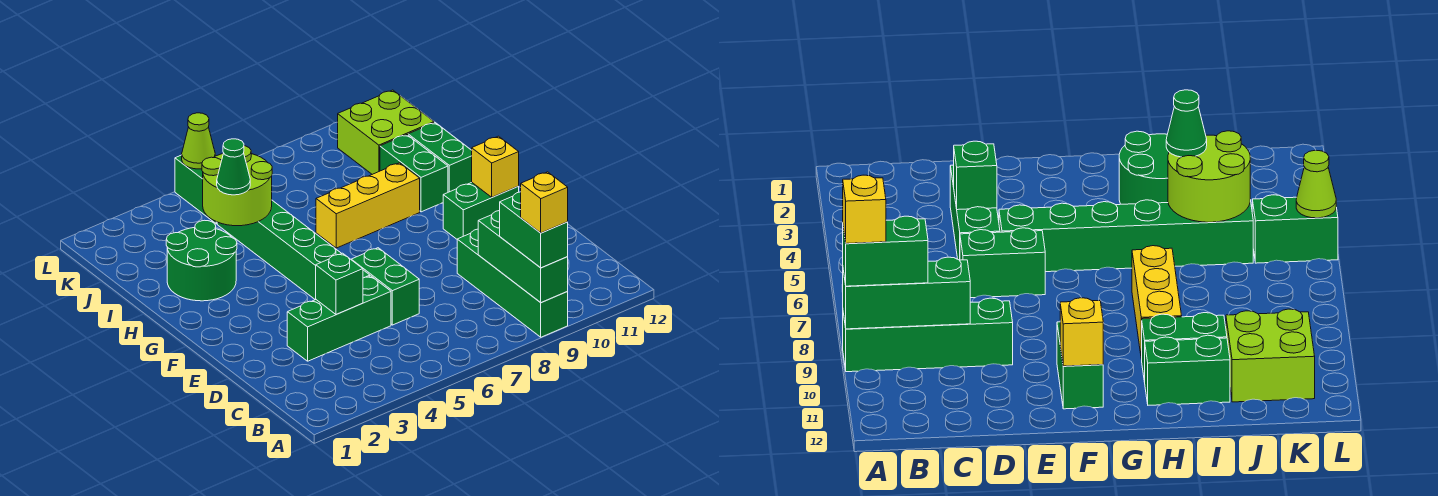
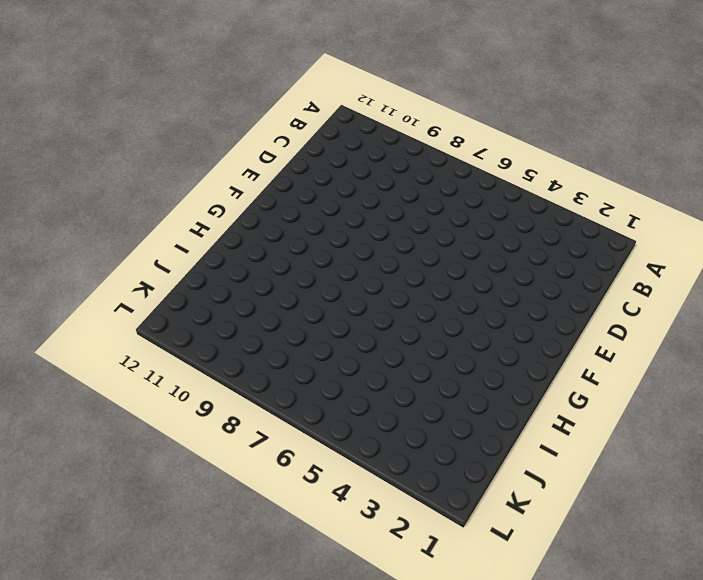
none -> green brick A9:D9 level 1
none -> green brick D3:D5 level 1
none -> green brick D6:E6 level 1

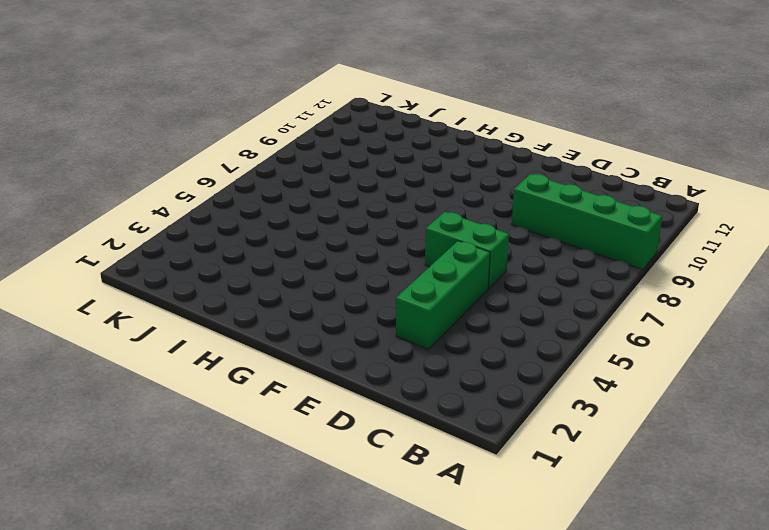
none -> green brick E5:J5 level 1
none -> green brick F10:F11 level 1
none -> green round brick H2:I3 level 1

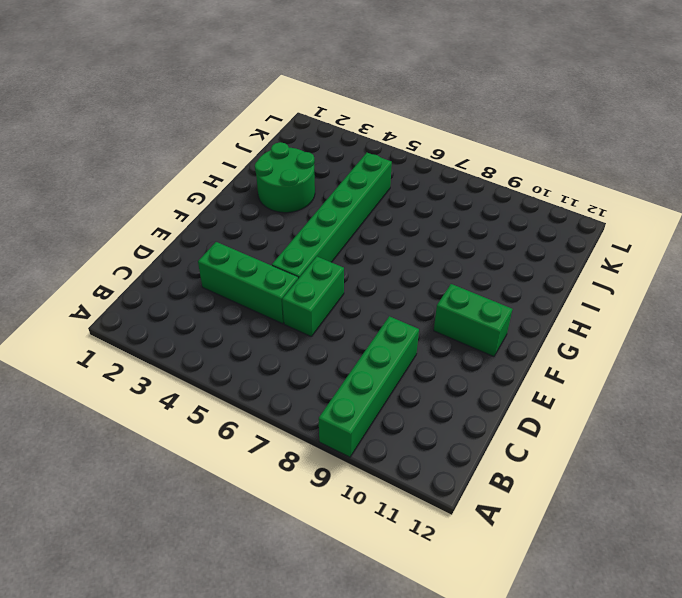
none -> yellow brick H7:H9 level 1
none -> green brick H10:I10 level 1
none -> green brick H11:I11 level 1

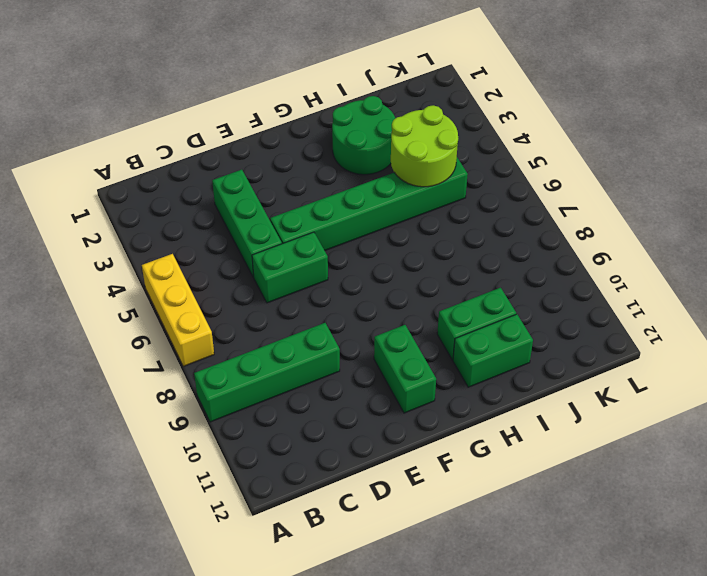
yellow brick A5:A7 level 1 -> yellow brick H7:H9 level 1
none -> lime brick J10:K11 level 1
none -> green brick K5:L5 level 1
none -> green brick A9:C9 level 2

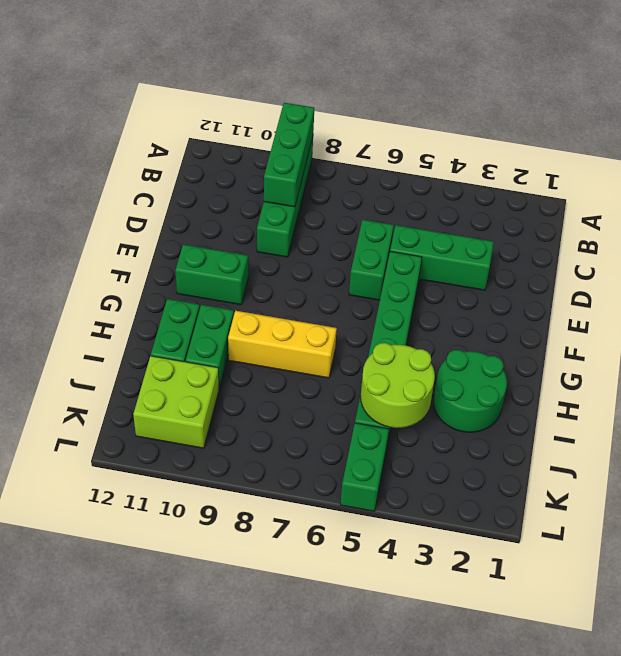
none -> green brick D4 level 2
none -> yellow brick F11 level 2
none -> lime cone L5 level 2

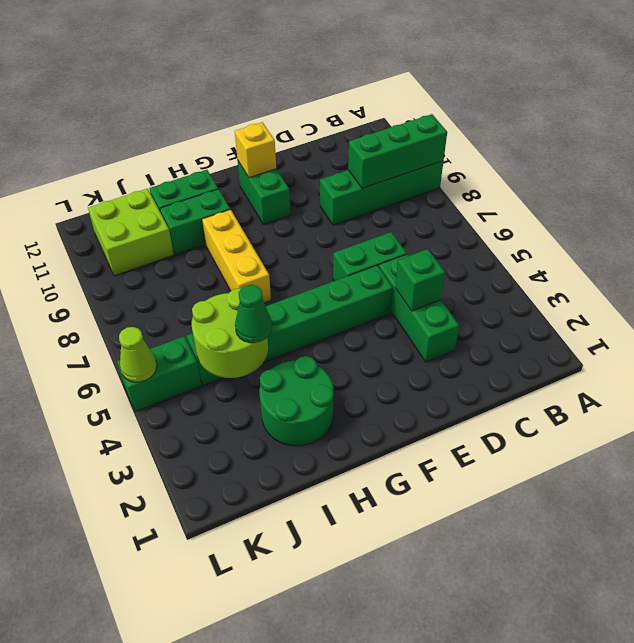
none -> green brick A9:B9 level 3
none -> yellow brick A9 level 4

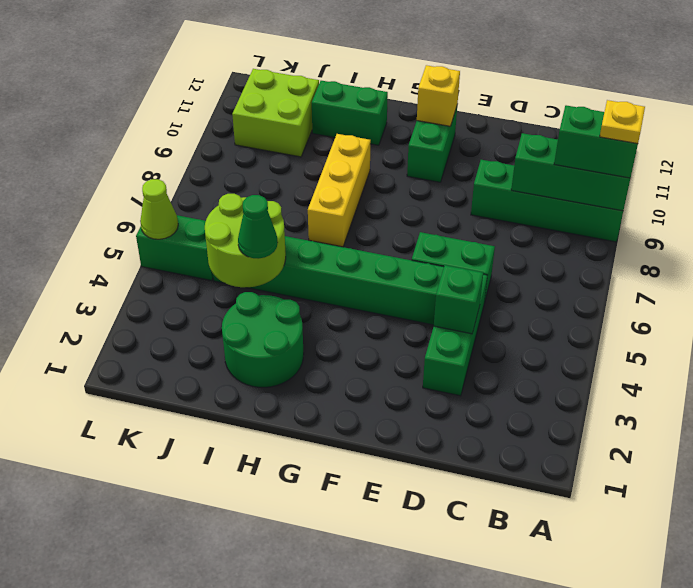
yellow plate A9 level 4 -> yellow brick A9 level 4
none -> green brick H10:I10 level 1

